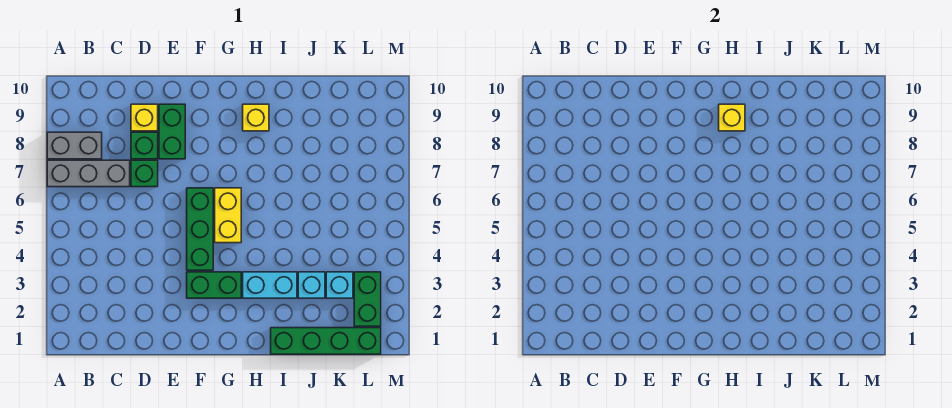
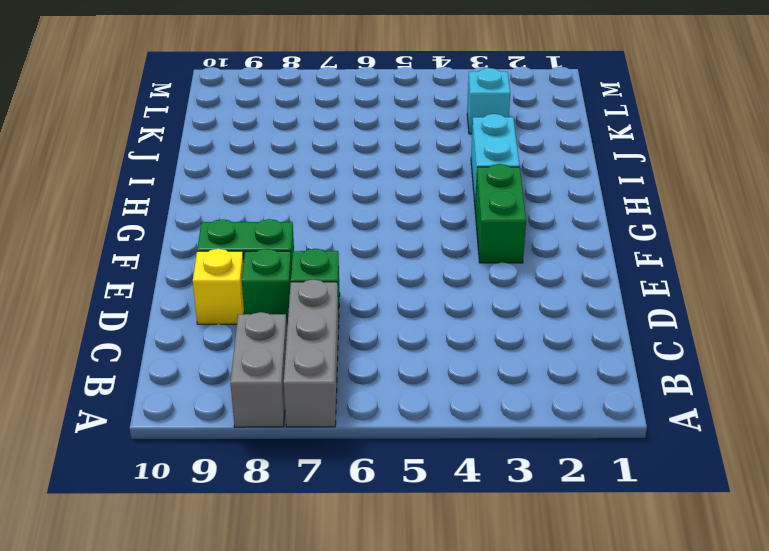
none -> green brick F4:F6 level 1
none -> yellow brick G5:G6 level 1
none -> yellow brick H9 level 1

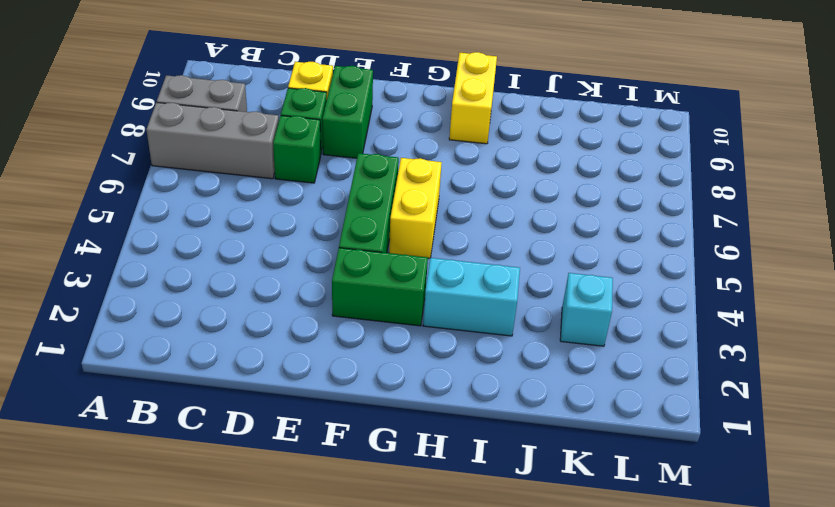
yellow brick H9:H10 level 1 -> yellow brick H9 level 1
none -> green brick I1:L1 level 1
none -> cyan brick J3 level 1
none -> green brick L2:L3 level 1

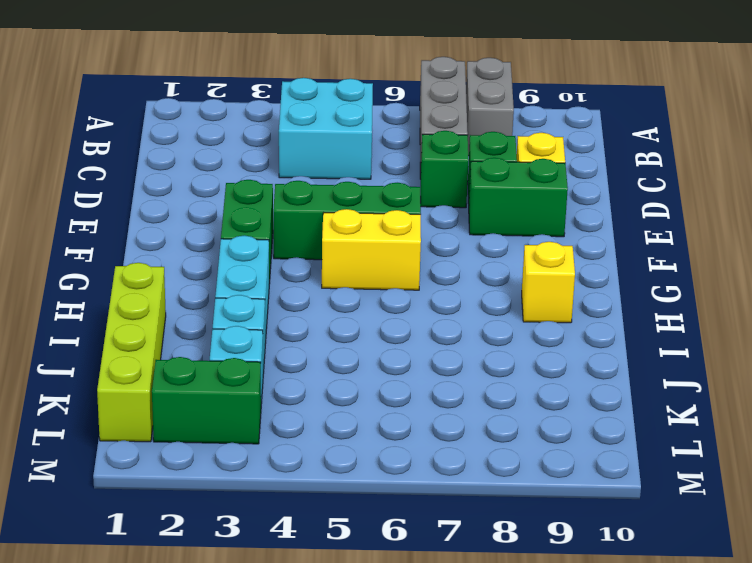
cyan brick B4:C5 level 1 -> none
lime brick I1:L1 level 1 -> green brick I1:L1 level 1
none -> yellow brick H9 level 2

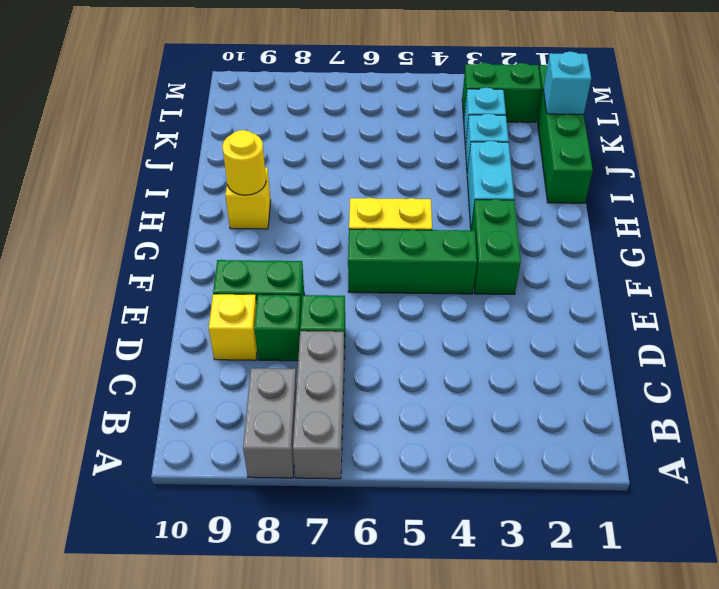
yellow round brick H9 level 2 -> yellow brick H9 level 2
cyan brick K1 level 2 -> none

